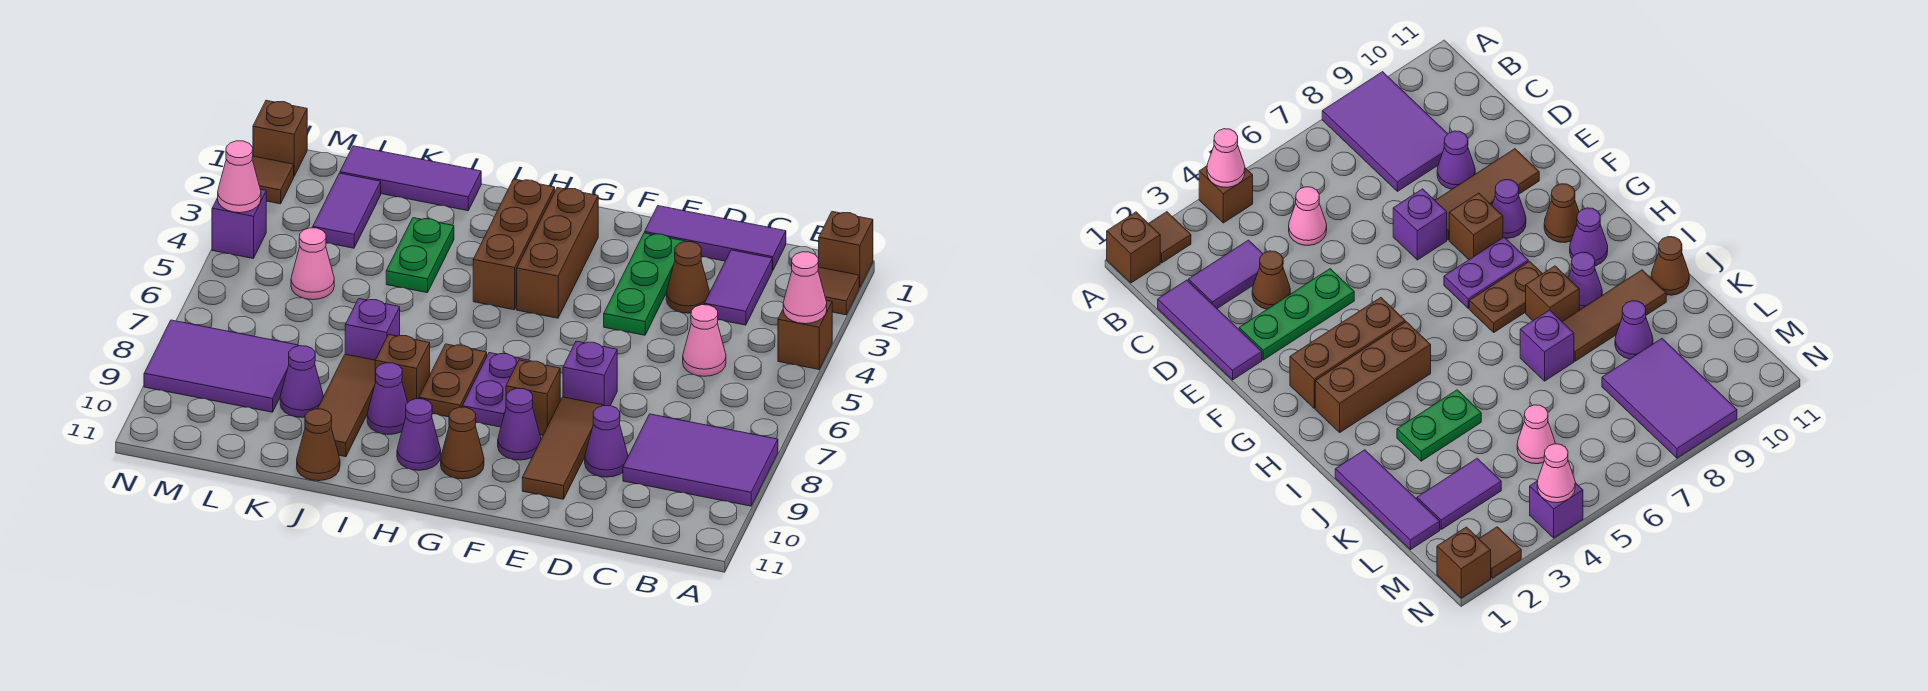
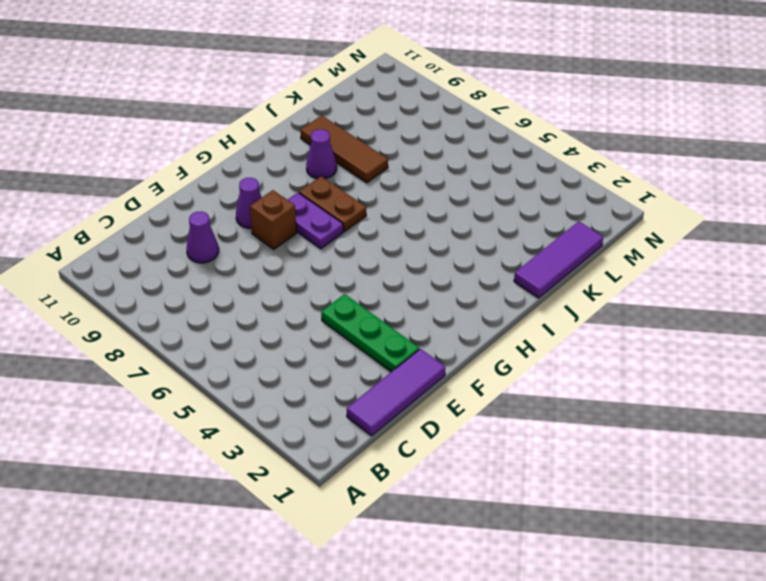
none -> brown brick A1 level 1
none -> brown tile A2 level 1
none -> brown brick A4 level 1
none -> purple tile A8:C9 level 1

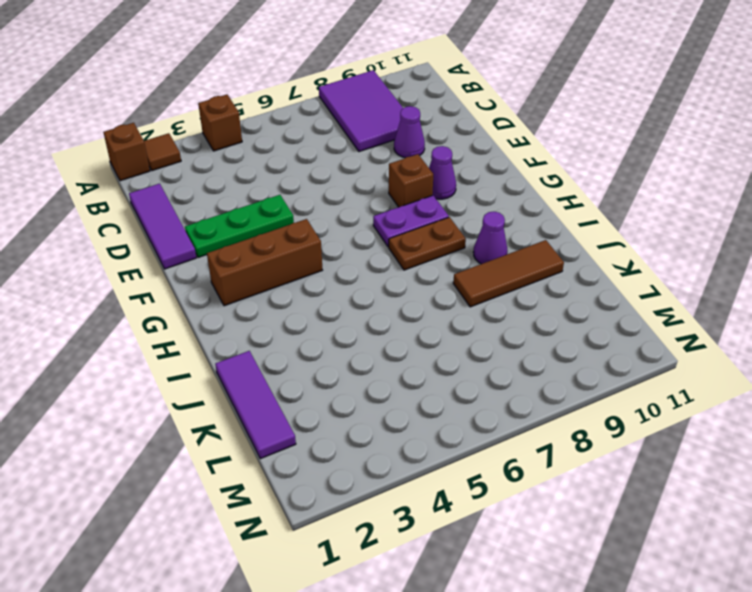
none -> purple tile C2:C3 level 1
none -> pink cone C5 level 1
none -> brown cone D3 level 1
none -> purple brick E7 level 1

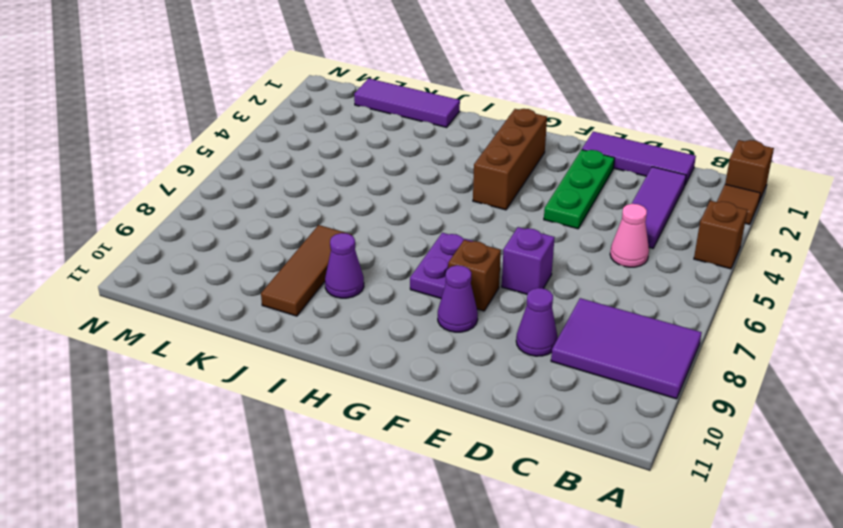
purple tile C2:C4 level 1 -> purple tile C2:C3 level 1
none -> brown cone D3 level 1
none -> brown tile E8:E10 level 1
none -> brown cone G10 level 1
none -> brown brick H2:H4 level 1

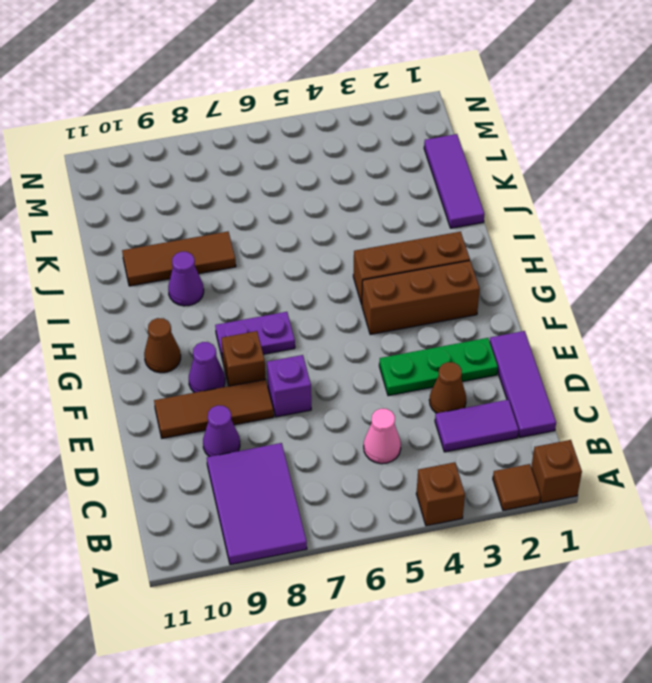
none -> brown plate H7:H8 level 1
none -> purple cone H10 level 1
none -> brown brick I8 level 1
none -> green plate J3:J4 level 1

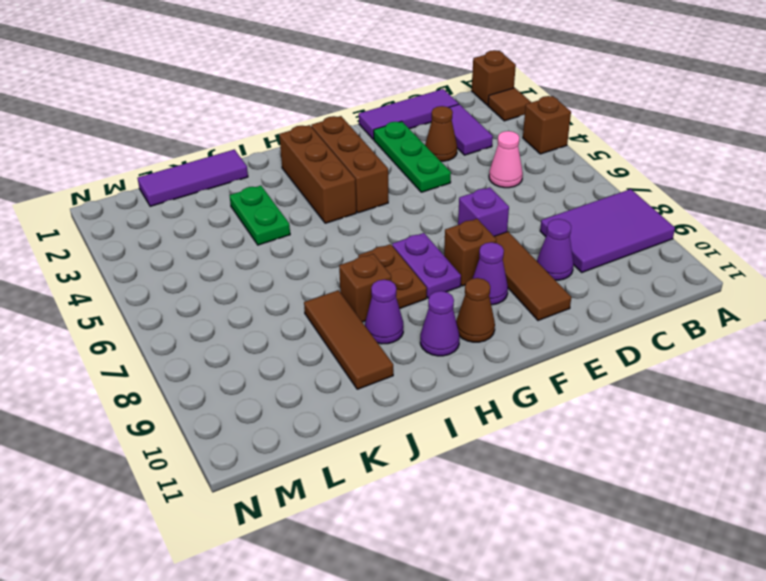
none -> purple brick J7 level 1
none -> brown cone J11 level 1
none -> purple cone K9 level 1
none -> purple tile L2:L3 level 1

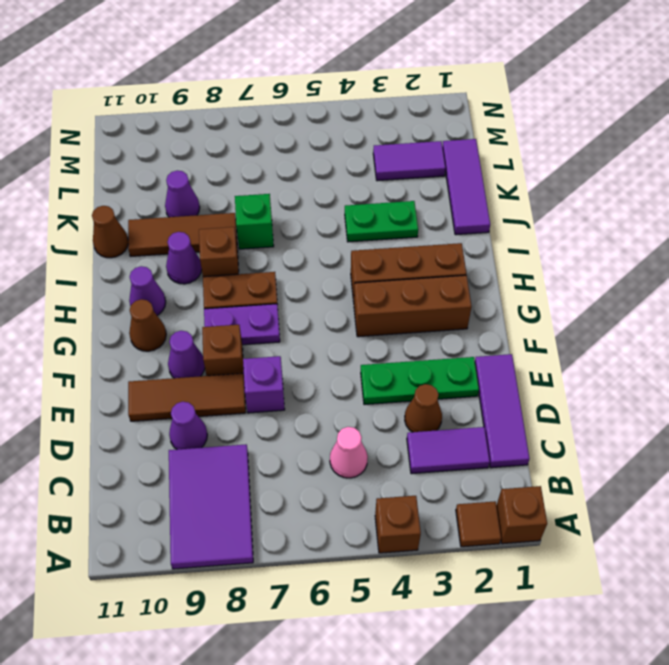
green brick J7 level 1 -> purple brick J7 level 1
none -> pink cone L5 level 1
none -> purple tile L8:N9 level 1
none -> brown brick N1 level 1
none -> brown tile N2 level 1

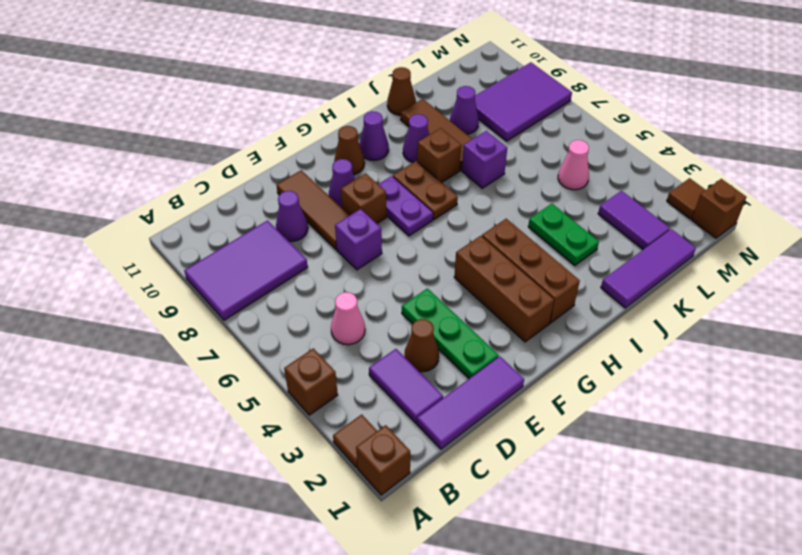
none -> purple brick N4 level 1
none -> pink cone A4 level 2
none -> pink cone N4 level 2

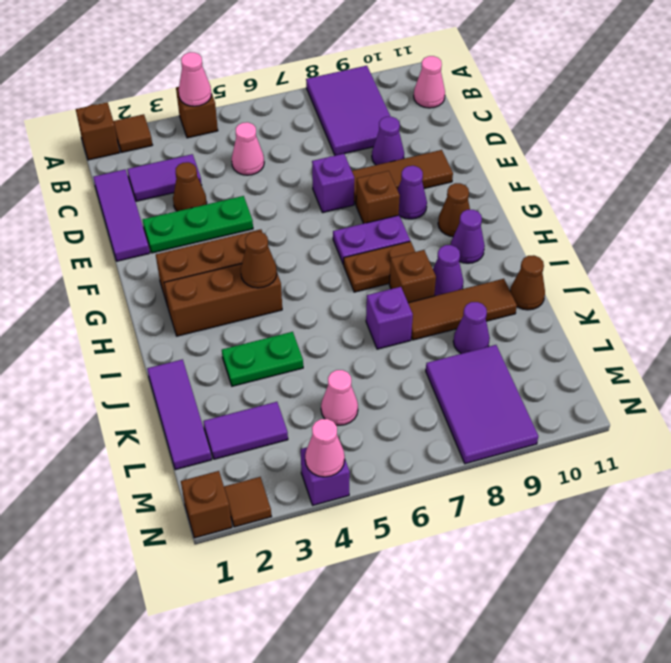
pink cone B11 level 1 -> none
brown cone H4 level 2 -> none

